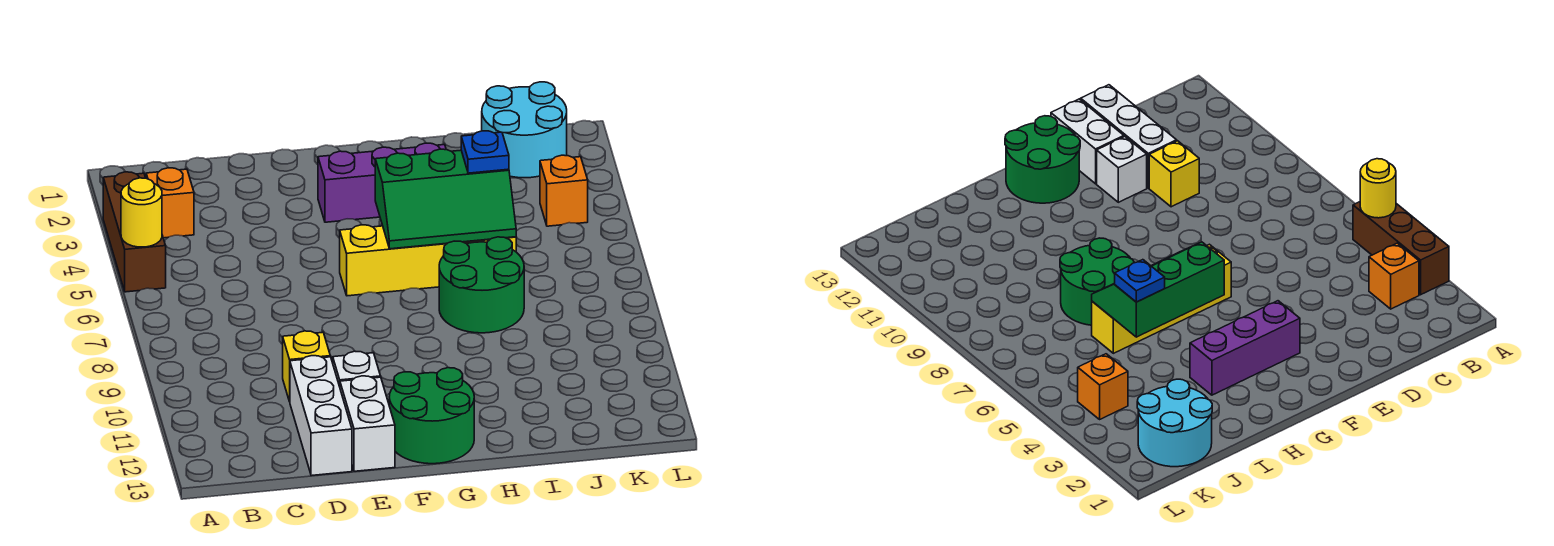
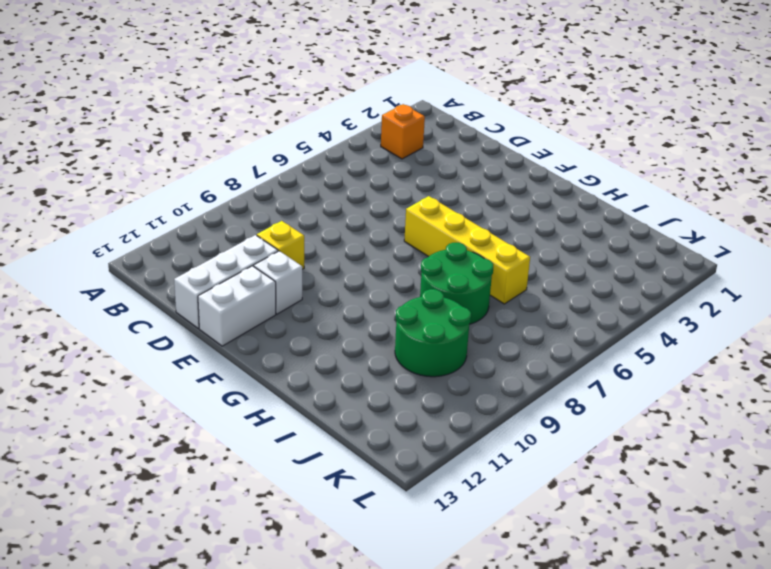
green round brick I9:J10 level 1 -> green round brick F12:G13 level 1
none -> brown brick A3:A5 level 1
none -> purple brick F3:H3 level 1
none -> cyan round brick J1:K2 level 1

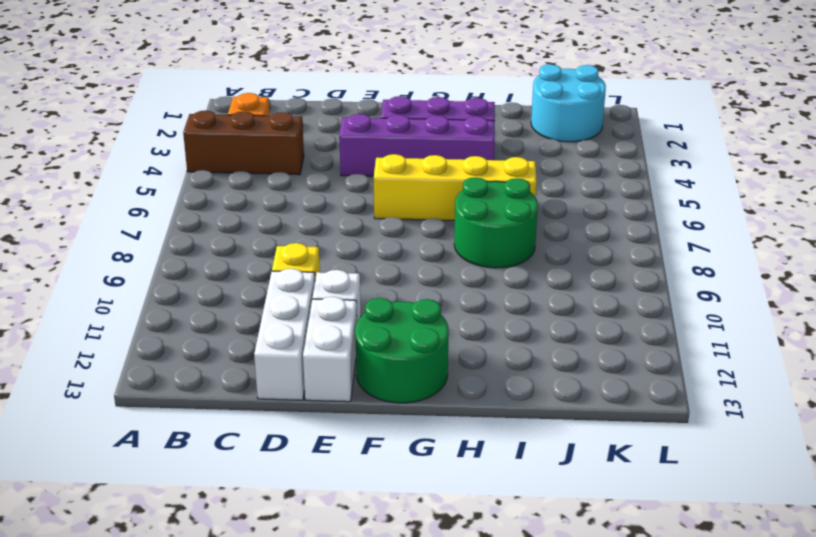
brown brick A4:C4 level 1 -> brown brick A3:A5 level 1
purple brick E4:H4 level 1 -> none
none -> orange brick K4 level 1
none -> yellow round brick A5 level 2
none -> green slope G5:I6 level 2 top 5

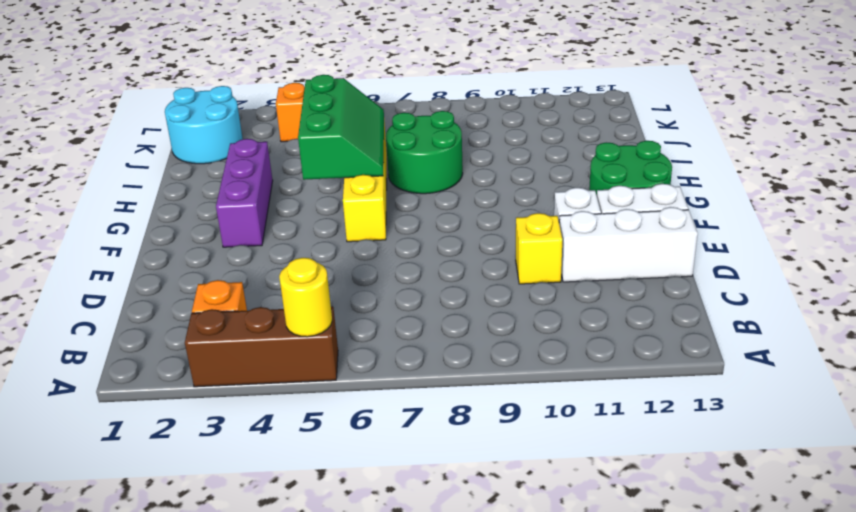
none -> blue plate I5 level 3

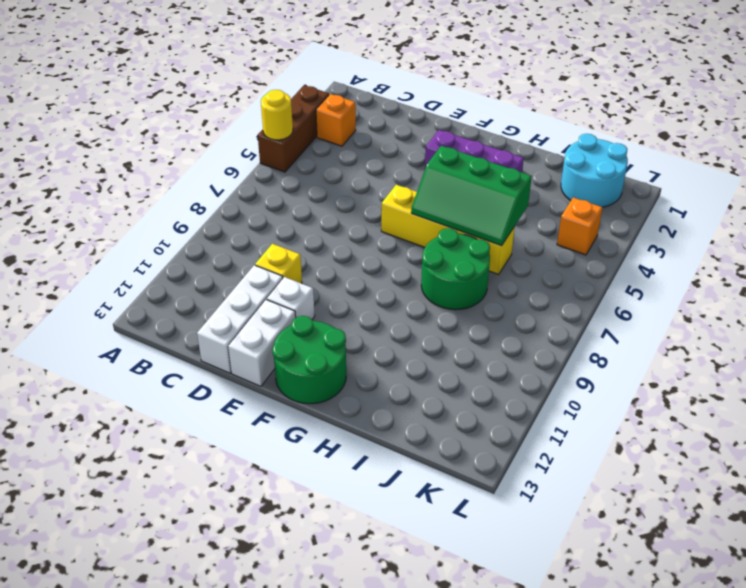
none -> blue plate I5 level 3

